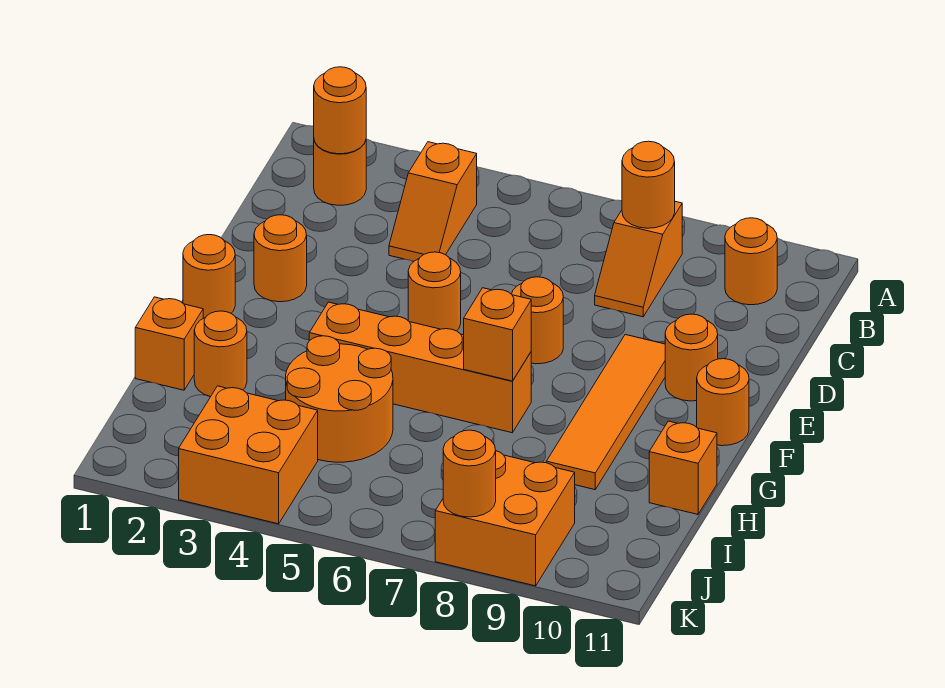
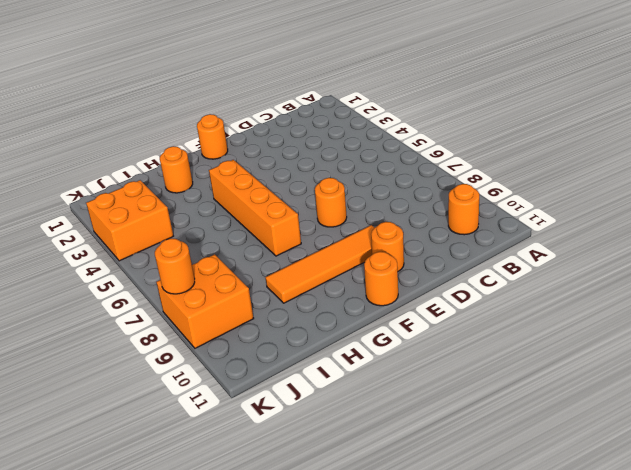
none -> orange round brick B2 level 1
none -> orange slope B4:C4 level 1 top B
none -> orange slope B8:C8 level 1 top B

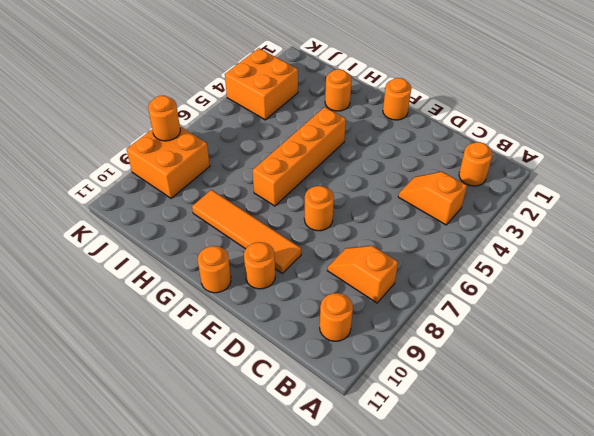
none -> orange round brick E2 level 1
none -> orange round brick E5 level 1
none -> orange brick H1 level 1

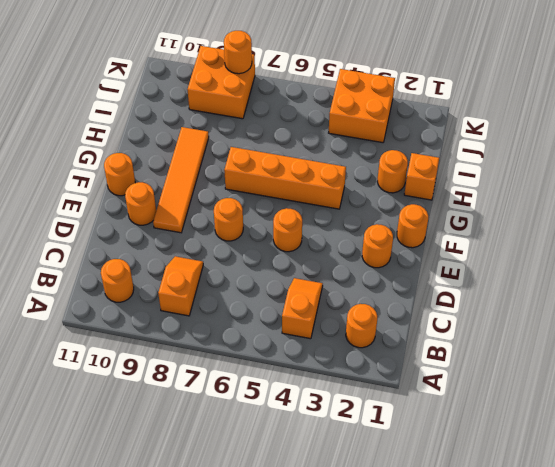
none -> orange round brick H4:I5 level 1
none -> orange brick H11 level 1
none -> orange round brick B2 level 2

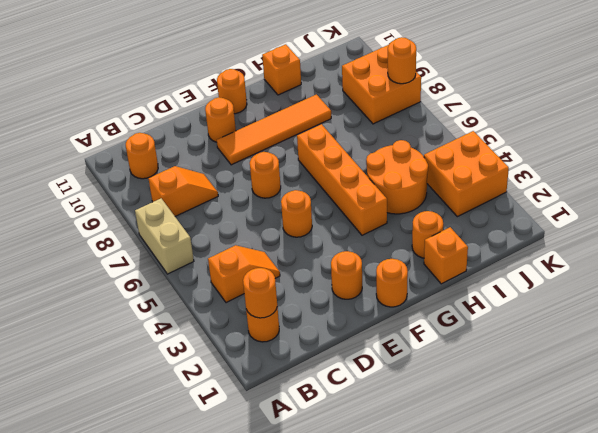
tan brick A6:A7 level 1 -> none
none -> orange round brick B8 level 2
none -> orange brick G7 level 2

